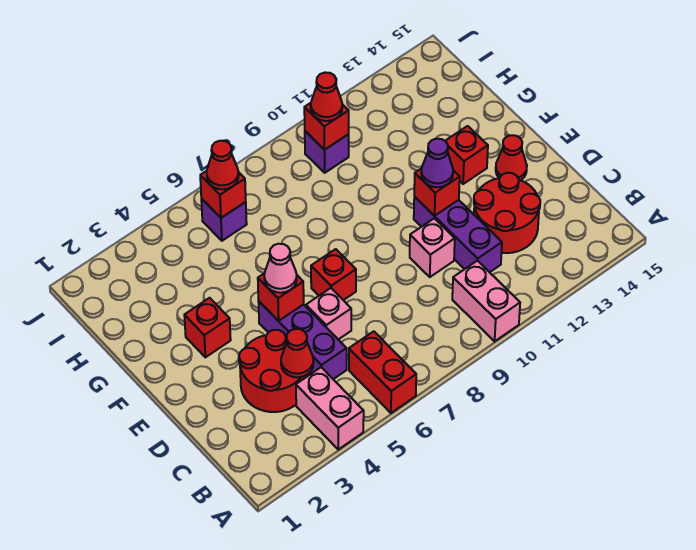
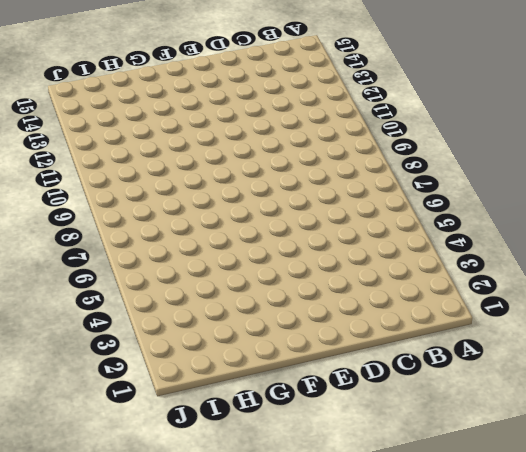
none -> pink brick A4:B4 level 1
none -> red brick A6:B6 level 1
none -> pink brick A10:B10 level 1

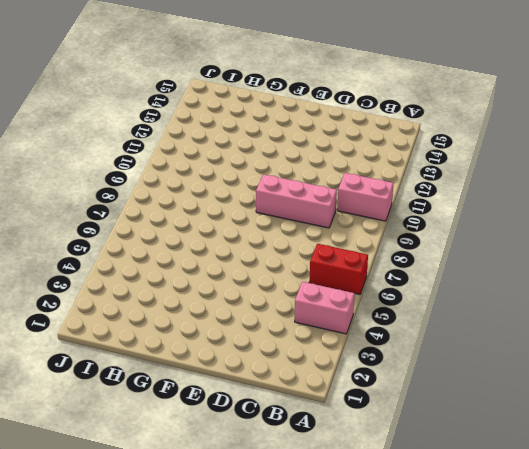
pink brick C9:E9 level 1 -> none
none -> red round brick C3:D4 level 1
none -> purple brick C5:E5 level 1
none -> purple brick C11:E11 level 1

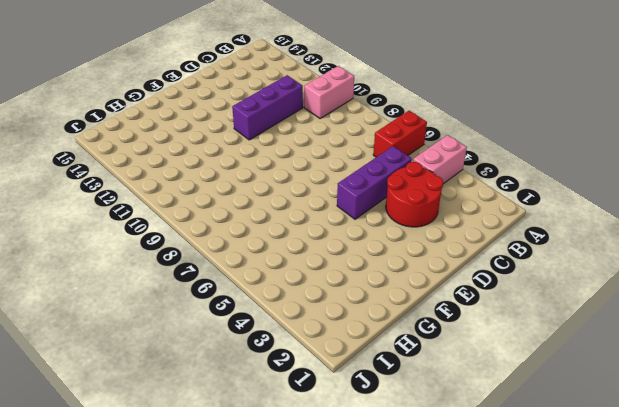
none -> red round brick C12:D13 level 1
none -> pink brick D6 level 1
none -> pink brick D10 level 1

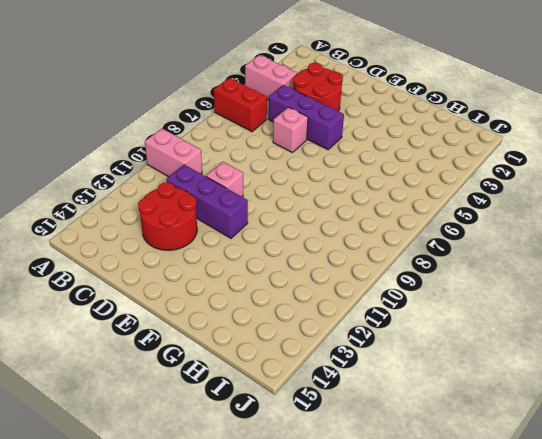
none -> red brick E7 level 1
none -> red cone E14 level 1
none -> red brick F3 level 1

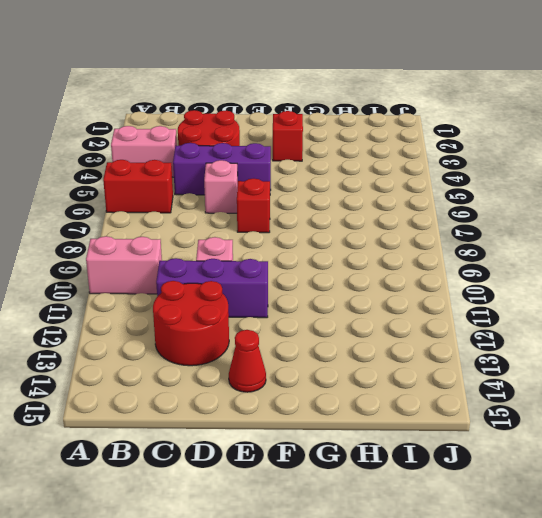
none -> red brick F13 level 1
none -> purple brick I6 level 1
none -> purple brick I10 level 1

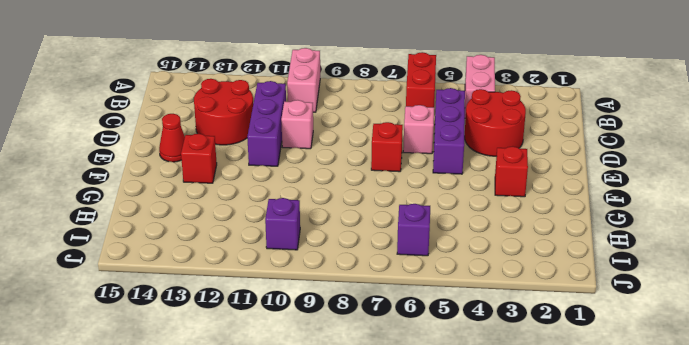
none -> red cone C4 level 2
none -> red brick E5 level 2
none -> red brick E11 level 2

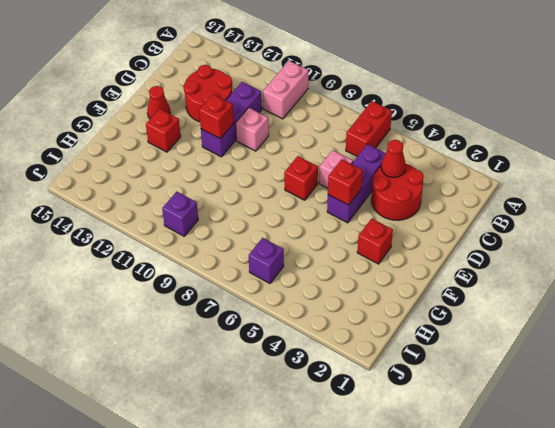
none -> pink brick A4:B4 level 1
none -> red brick I6 level 2
none -> red brick I10 level 2

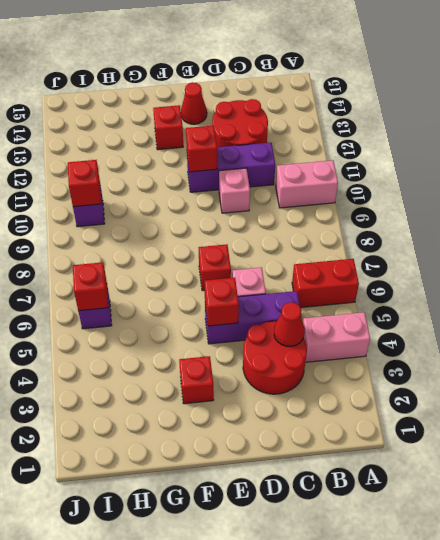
none -> pink cone E5 level 3
none -> purple cone E11 level 3
none -> red cone I6 level 3

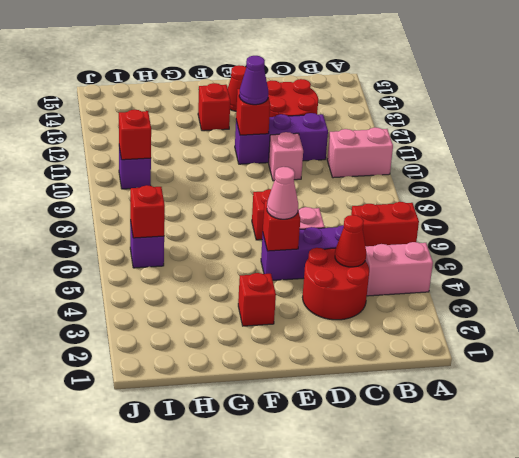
none -> red cone I6 level 3
none -> red cone I10 level 3

